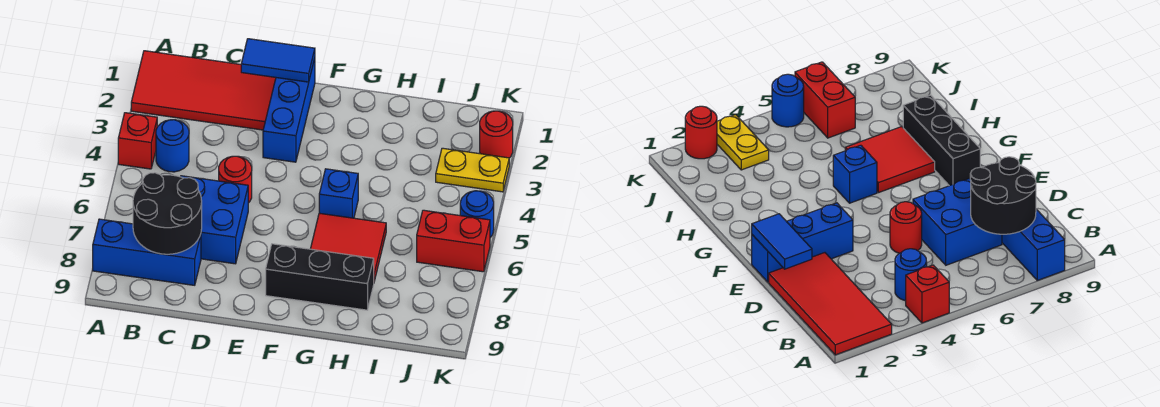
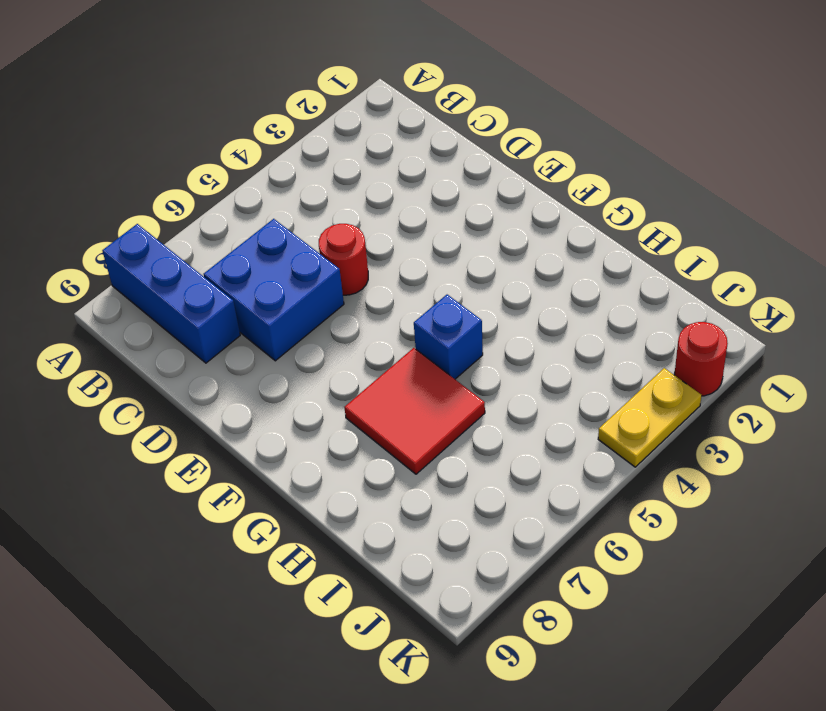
yellow plate K3:K4 level 1 -> yellow plate J3:K3 level 1
none -> red tile A1:D2 level 1
none -> red brick A4 level 1
none -> blue round brick B4 level 1

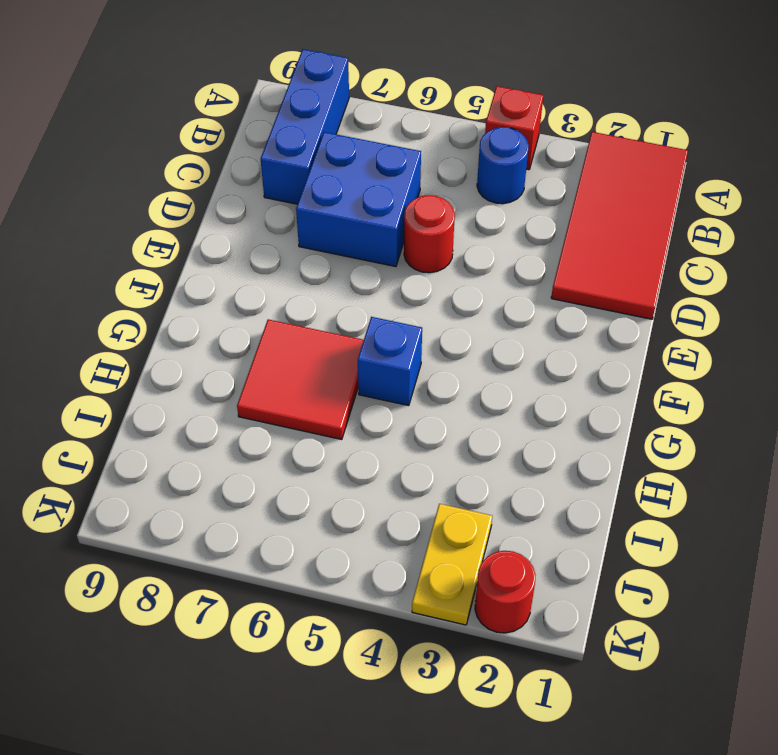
none -> blue brick E1:E3 level 1
none -> black brick F8:H8 level 1
none -> red brick J6:K6 level 1

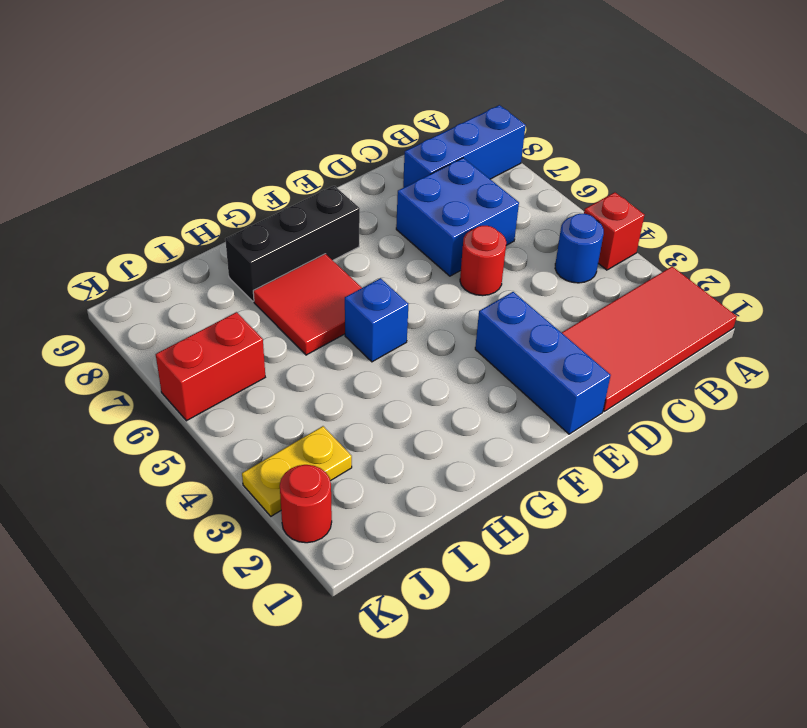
none -> blue round brick K5 level 1
none -> black round brick B7:C8 level 2
none -> blue tile D1:E1 level 2

